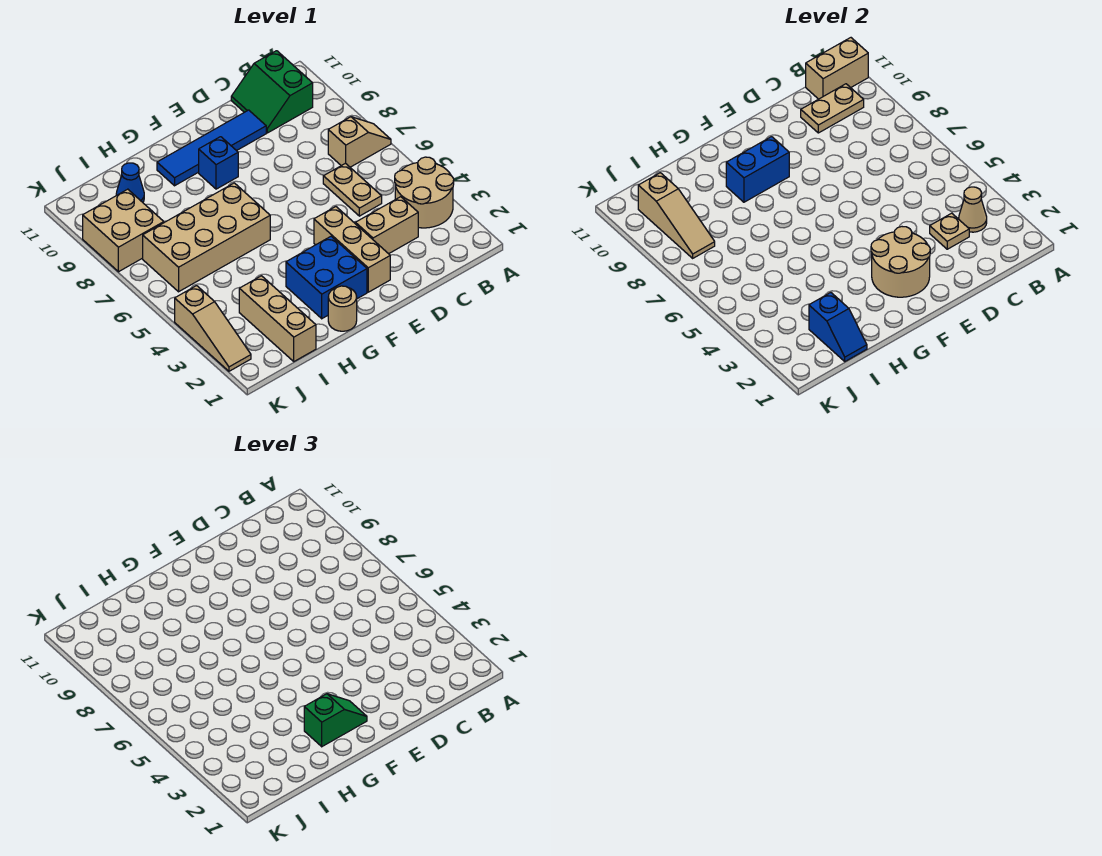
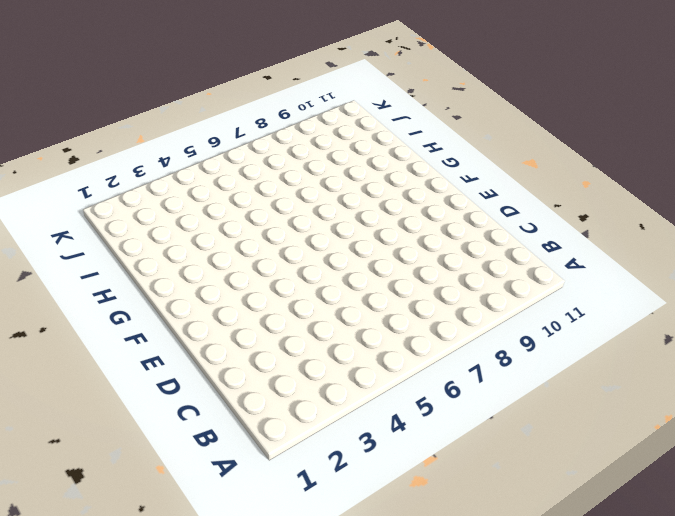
none -> tan round brick A3:B4 level 1
none -> tan slope A7:B7 level 1 top B
none -> green slope B10:C11 level 1 top B

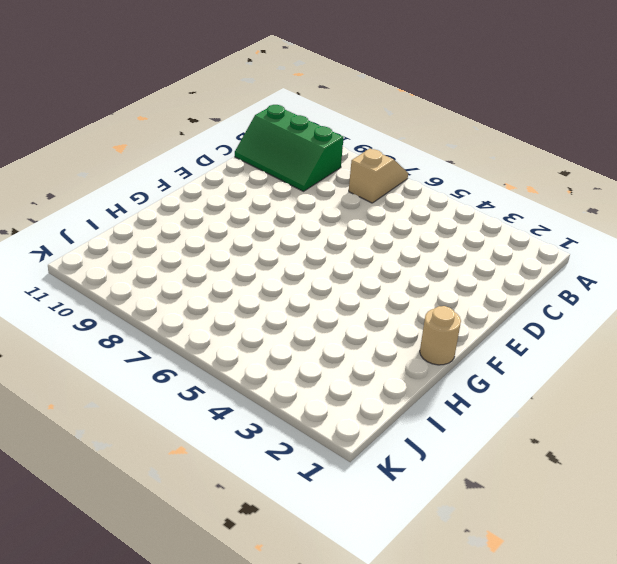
green slope B9:C11 level 1 top B -> green slope B10:C11 level 1 top B
none -> tan round brick A3:B4 level 1
none -> tan brick C3:D3 level 1
none -> tan plate C5:C6 level 1

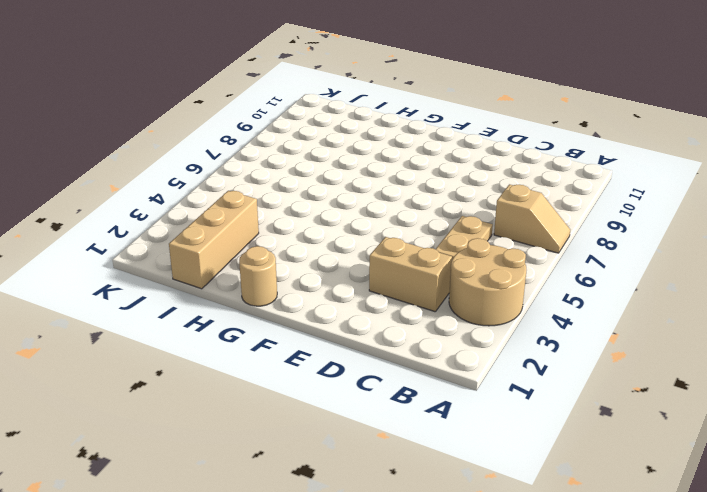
none -> green slope B10:C11 level 1 top B
none -> blue tile D10:G10 level 1
none -> tan brick E2:E4 level 1

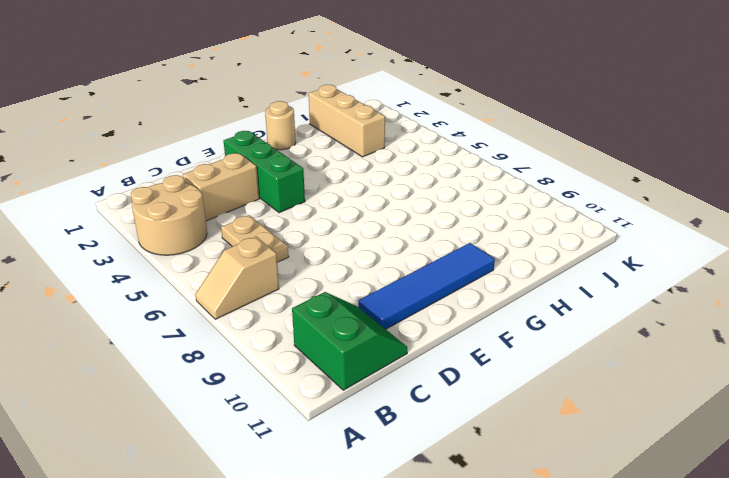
green brick E2:E4 level 1 -> tan brick E2:E4 level 1
none -> blue brick F2:G3 level 1
none -> blue brick F9 level 1
none -> tan brick G6:J7 level 1

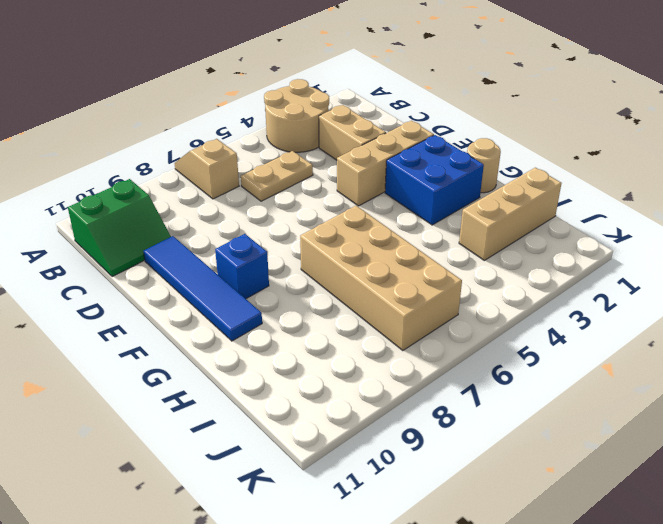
none -> blue cone I10 level 1
none -> tan brick J8:K9 level 1
none -> tan slope K2:K4 level 1 top 4

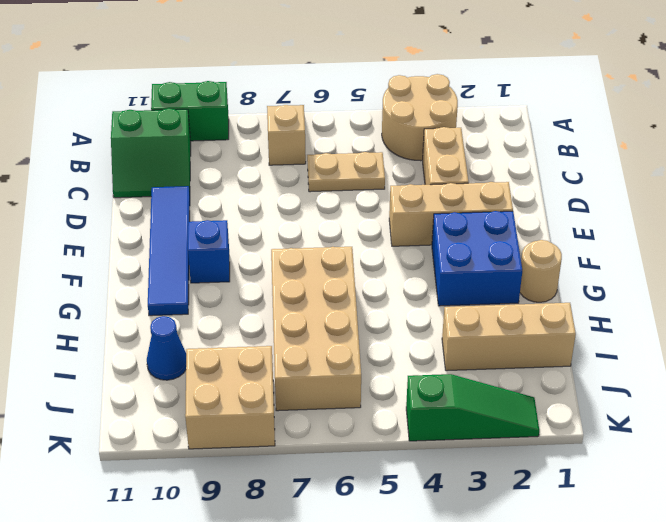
green brick A9:A10 level 1 -> none
green slope K2:K4 level 1 top 4 -> tan slope K2:K4 level 1 top 4
none -> tan brick A11:B11 level 2
none -> tan cone B3 level 2
none -> tan plate B10:C10 level 2

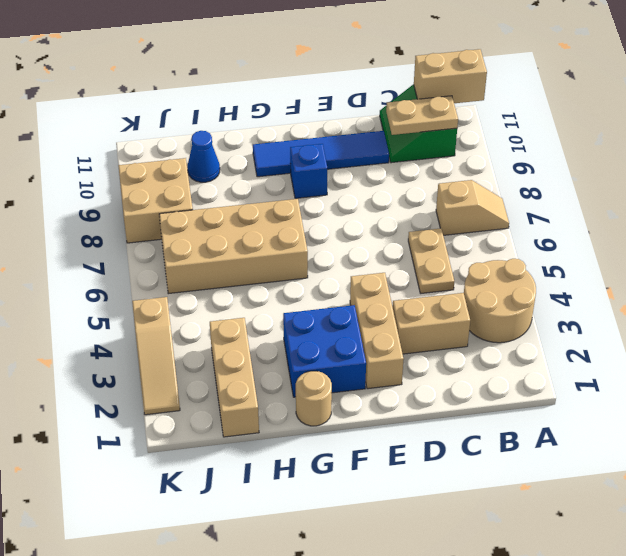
none -> tan cone B3 level 2
none -> tan plate C3 level 2
none -> tan round brick E2:F3 level 2

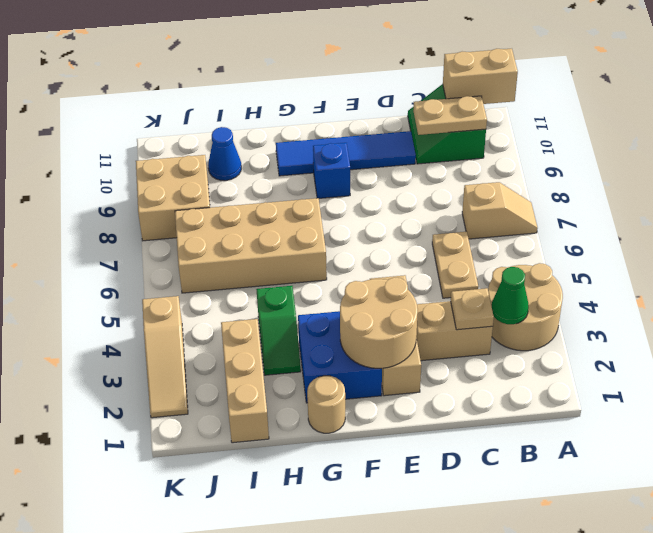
green cone B3 level 2 -> tan cone B3 level 2
green slope H3:H4 level 1 top 4 -> green slope F2:G2 level 3 top G
none -> blue brick F9:G9 level 2
none -> blue slope I1:I2 level 2 top 2
none -> tan slope J8:J10 level 2 top 10

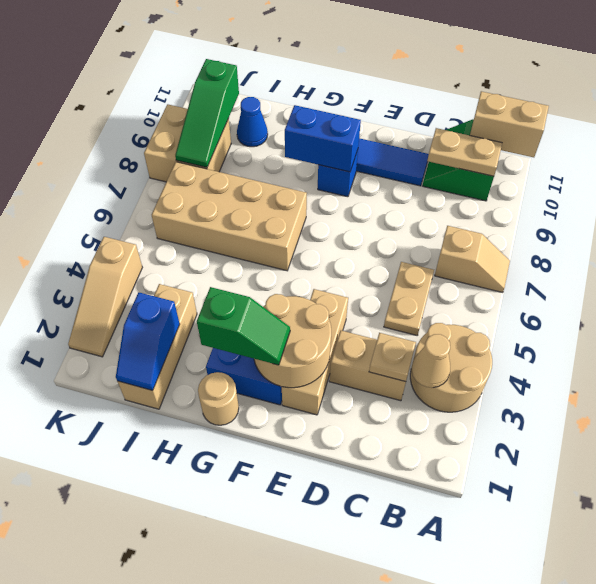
green slope J8:J10 level 2 top 10 -> tan slope J8:J10 level 2 top 10

